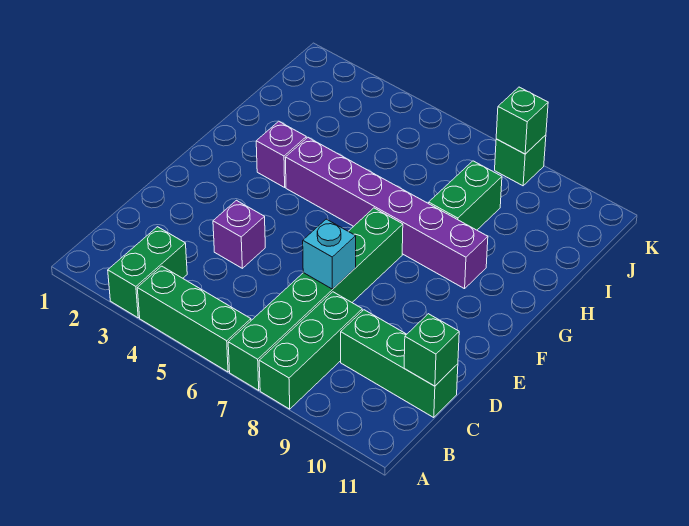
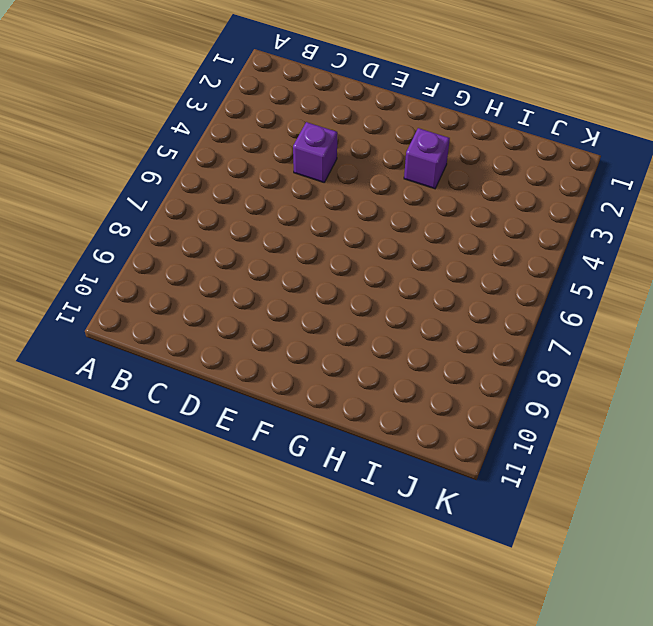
none -> green brick A3:B3 level 1
none -> green brick A4:A6 level 1
none -> green brick A7:F7 level 1

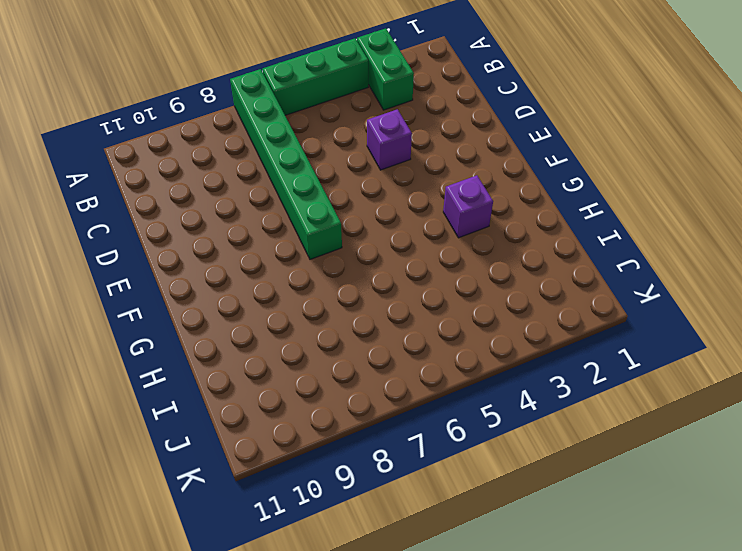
none -> green brick A8:C8 level 1
none -> green brick C9:C11 level 1
none -> purple brick G4:G9 level 1

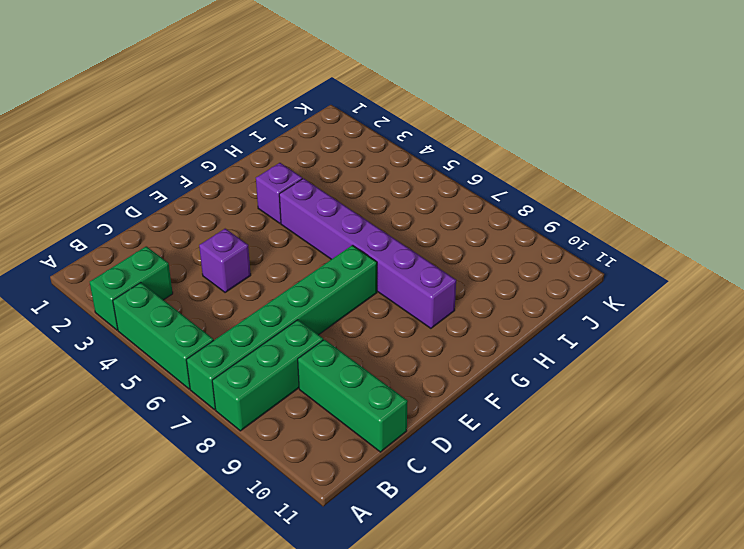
none -> green brick H8:I8 level 1
none -> green brick K8 level 1
none -> green brick C11 level 2

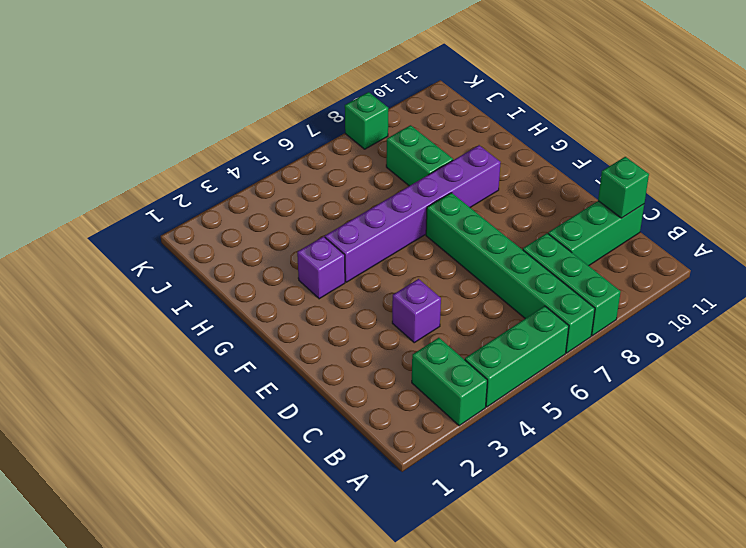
none -> cyan brick D7 level 2
none -> green brick K8 level 2

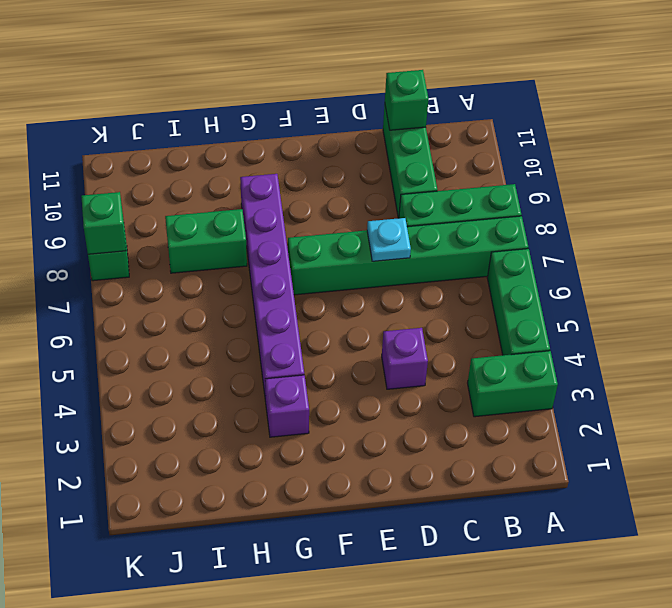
cyan plate D7 level 2 -> cyan brick D7 level 2

